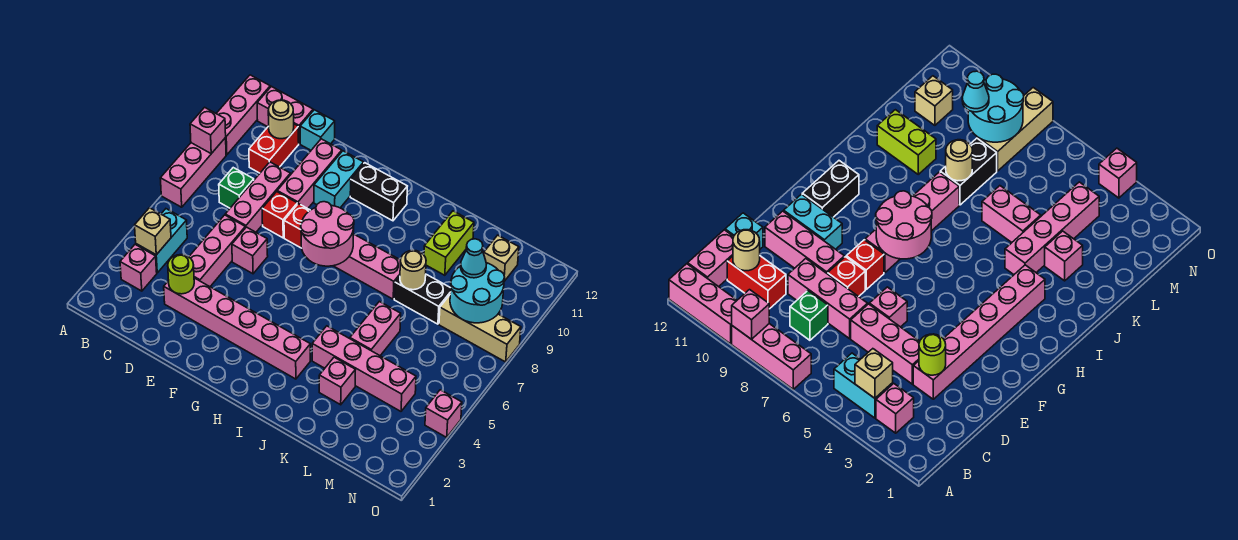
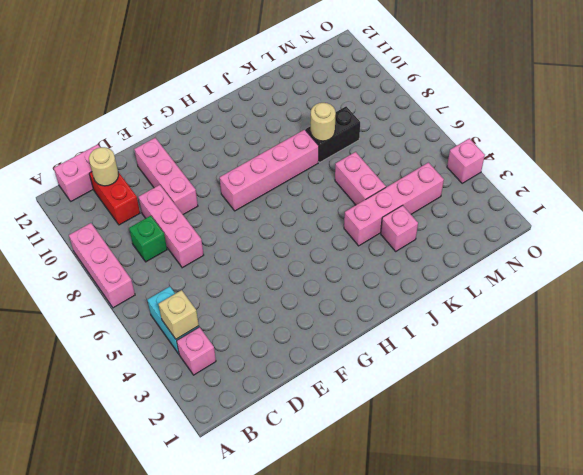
none -> pink brick A10:A12 level 1
none -> pink brick D3:I3 level 1
none -> pink brick D4:D6 level 1
none -> cyan brick D12 level 1

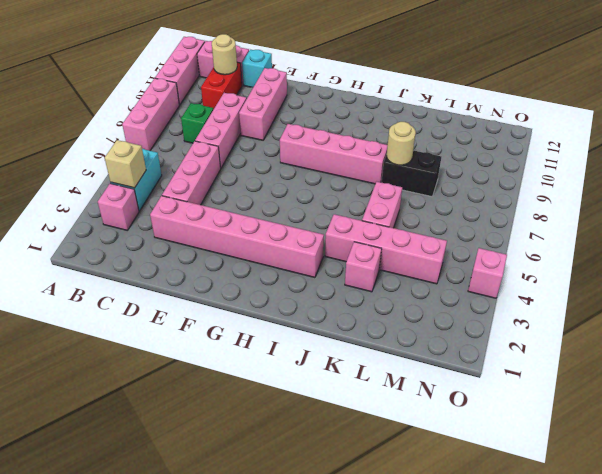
none -> pink brick E6 level 1
none -> red brick E8 level 1
none -> red brick F8 level 1
none -> cyan brick F10:F11 level 1

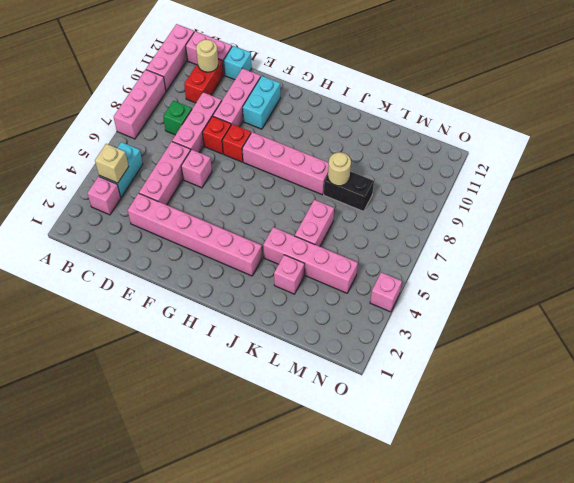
none -> black brick G11:H11 level 1
none -> lime brick K10:K11 level 1
none -> tan brick M8:O8 level 1
none -> tan brick M11 level 1

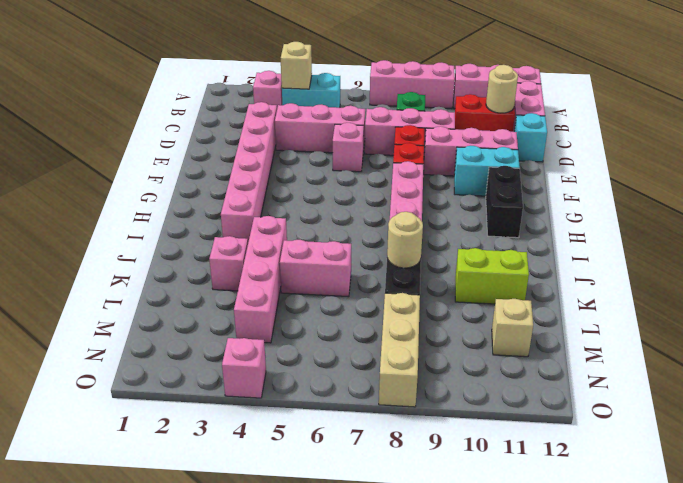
none -> pink brick A9 level 2
none -> lime round brick D3 level 2
none -> pink round brick G7:H8 level 2
none -> cyan round brick M8:N9 level 2

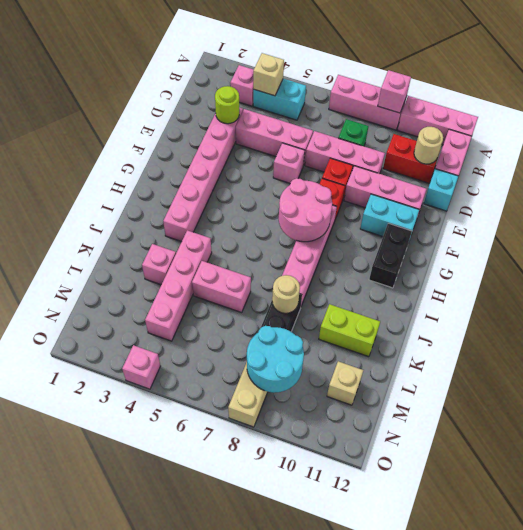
none -> cyan cone M9 level 3

